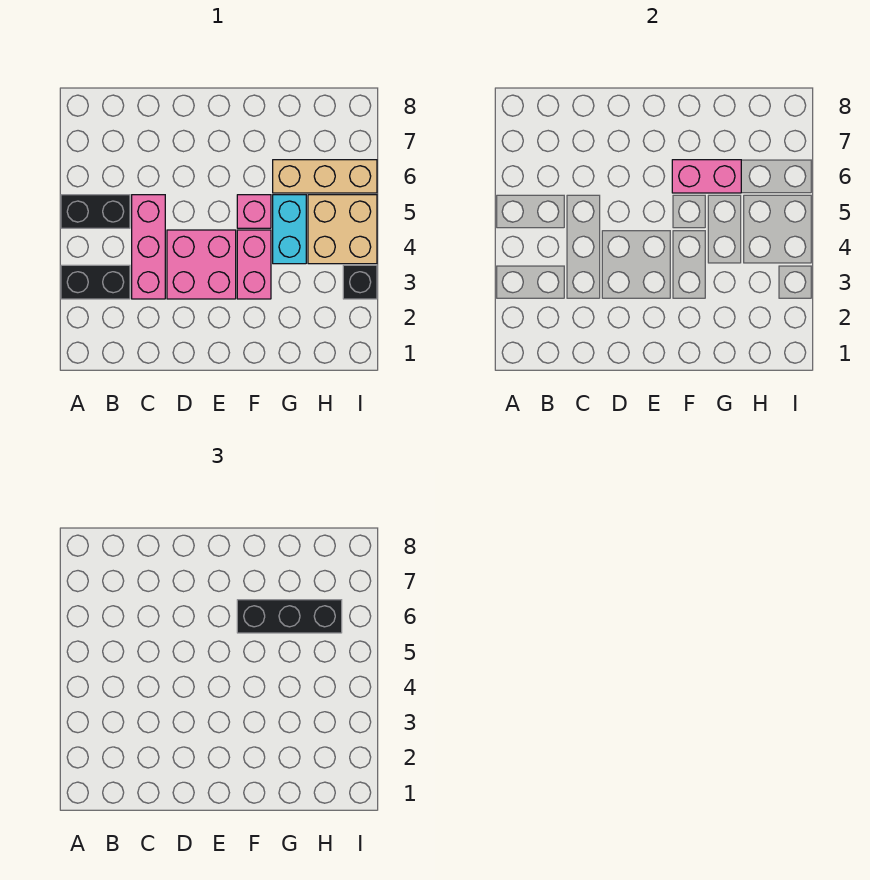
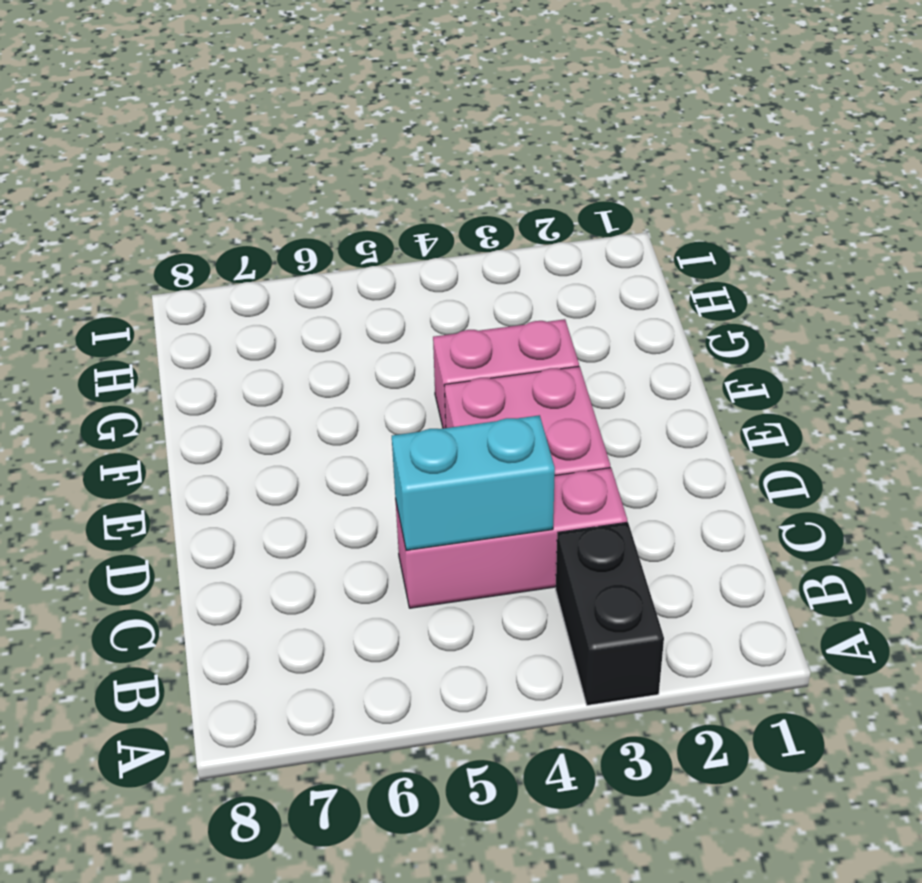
cyan brick C4:C5 level 2 -> cyan brick G4:G5 level 1
none -> black brick A5:B5 level 1
none -> pink brick F5 level 1
none -> tan brick G6:I6 level 1

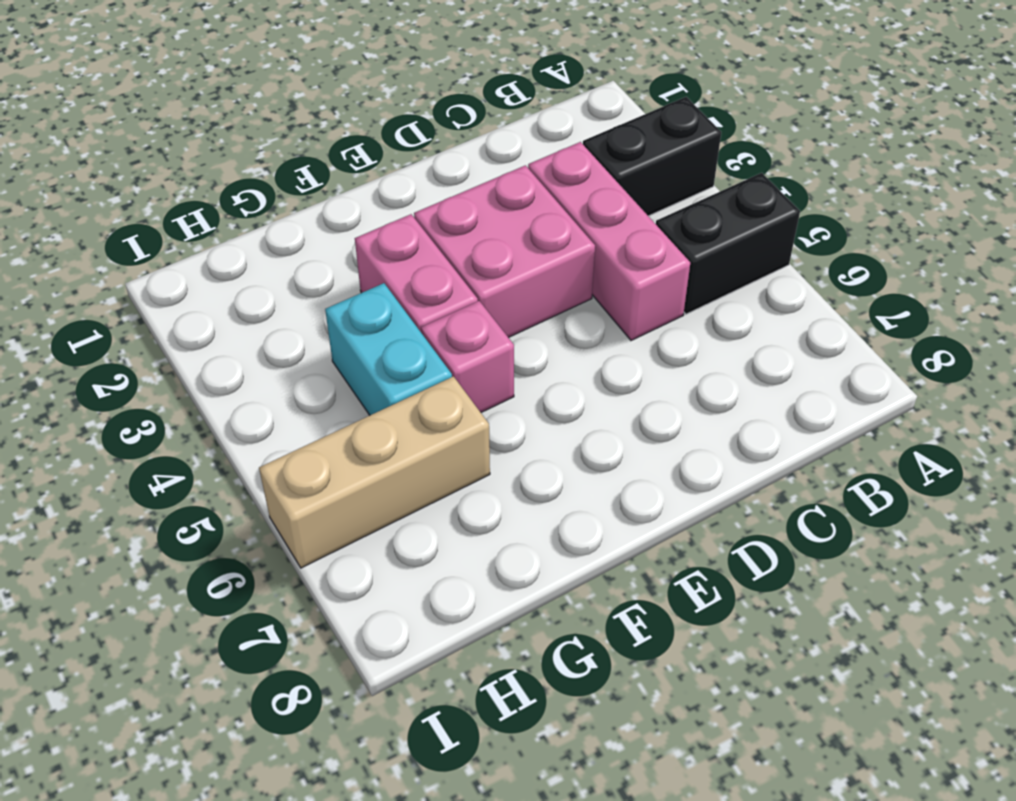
none -> tan brick H4:I5 level 1
none -> black brick I3 level 1
none -> pink brick F6:G6 level 2

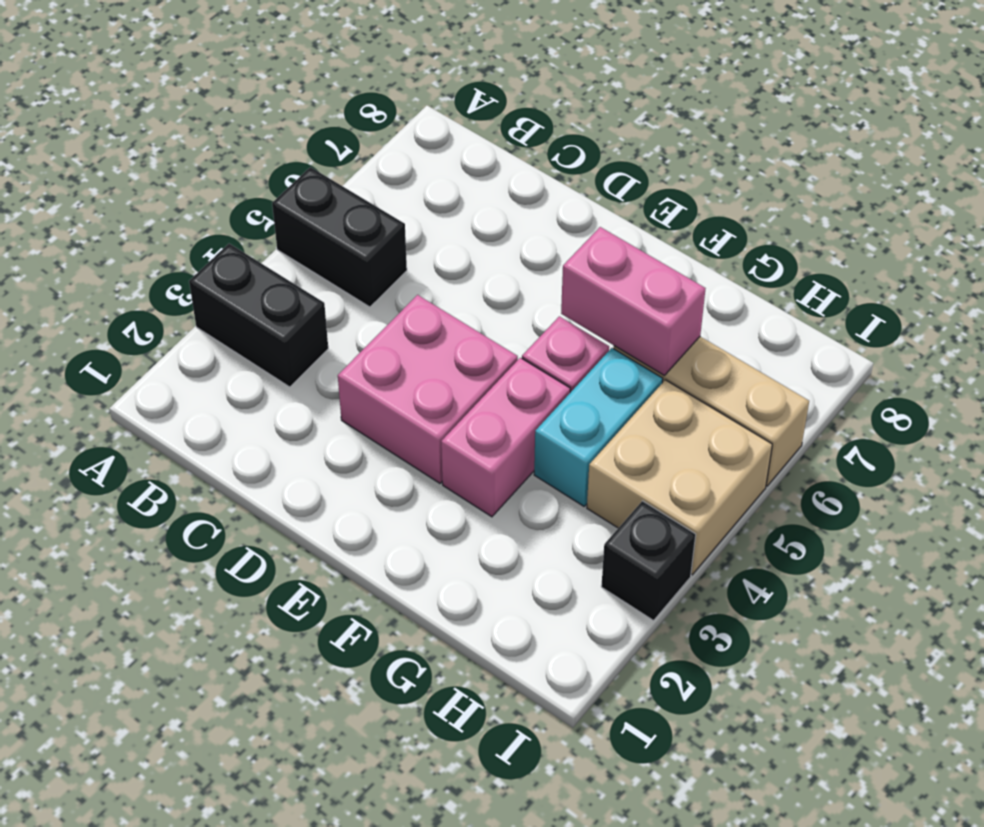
none -> pink brick C3:C5 level 1
none -> black brick F6:H6 level 3

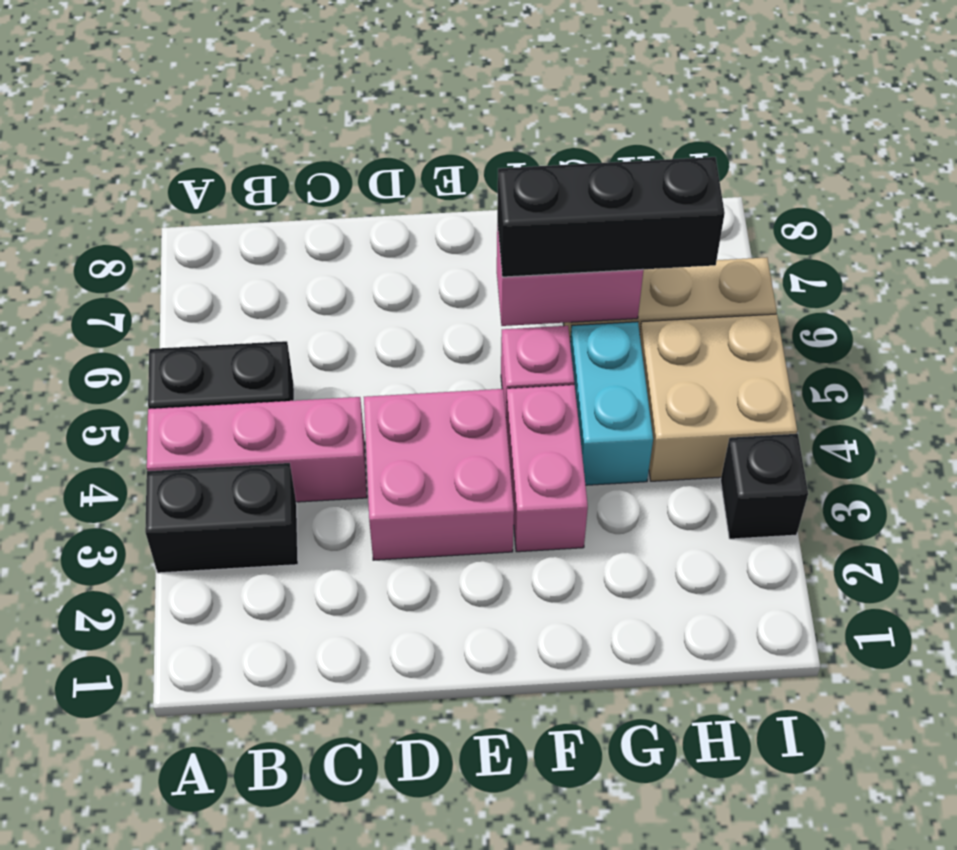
pink brick A4:C4 level 1 -> pink brick C3:C5 level 1

